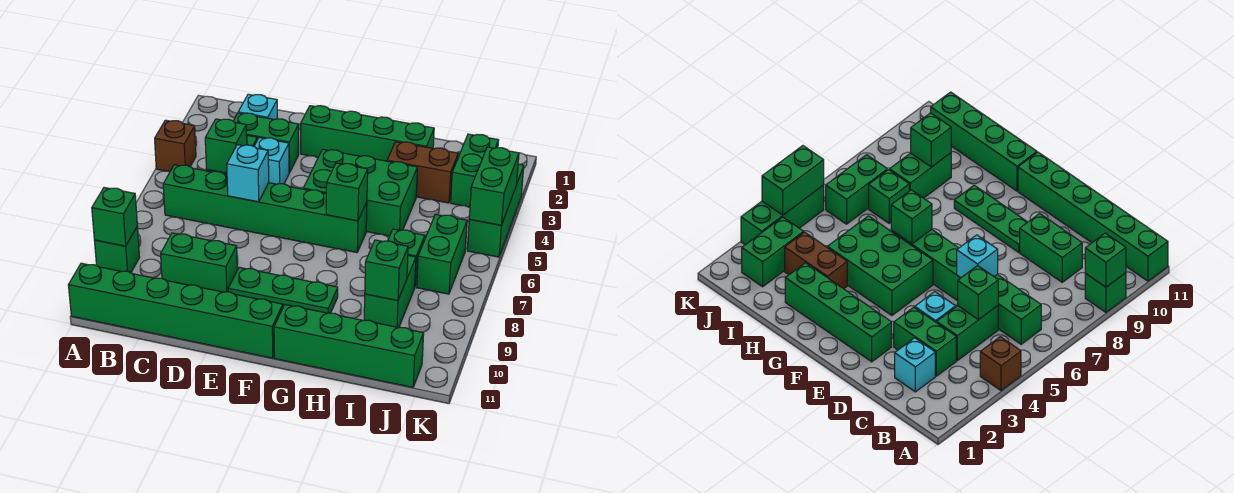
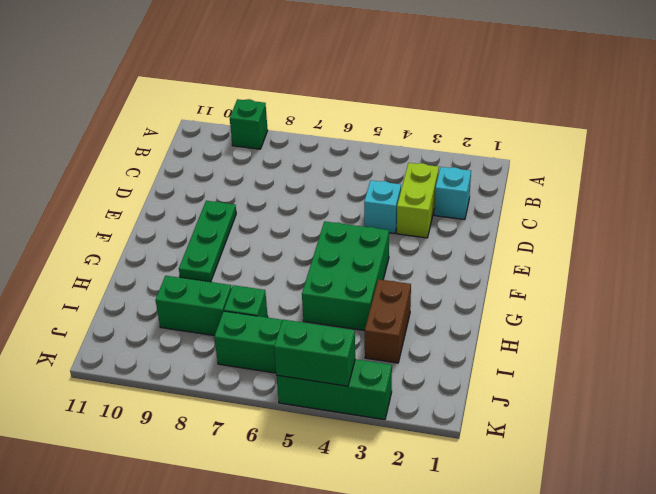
lime brick C3:D3 level 1 -> green brick C3:D3 level 1
none -> brown brick A4 level 1
none -> green brick A11:F11 level 1
none -> green brick B6:G6 level 1

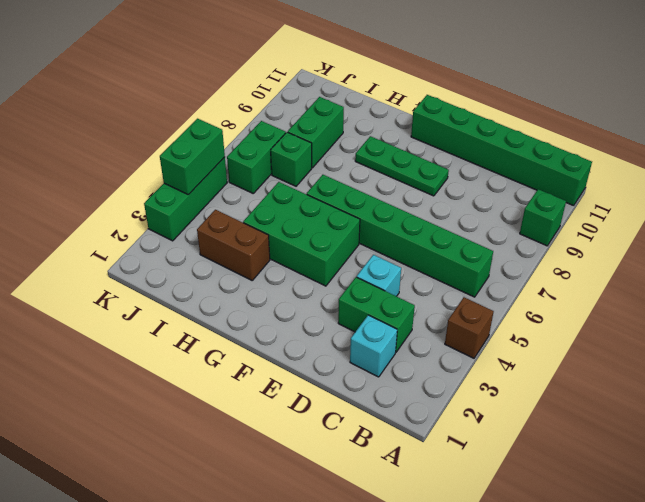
none -> green brick C4:C5 level 1
none -> green brick C9:D9 level 1
none -> green brick E2:H2 level 1

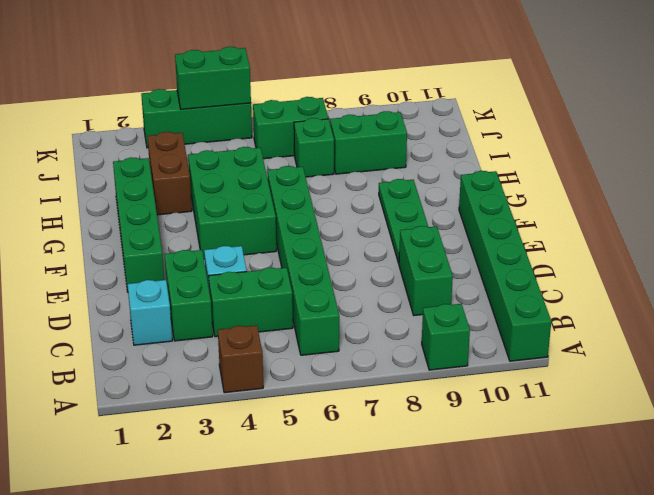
none -> green brick G11:J11 level 1
none -> green brick J2:J3 level 1
none -> green brick A9 level 2

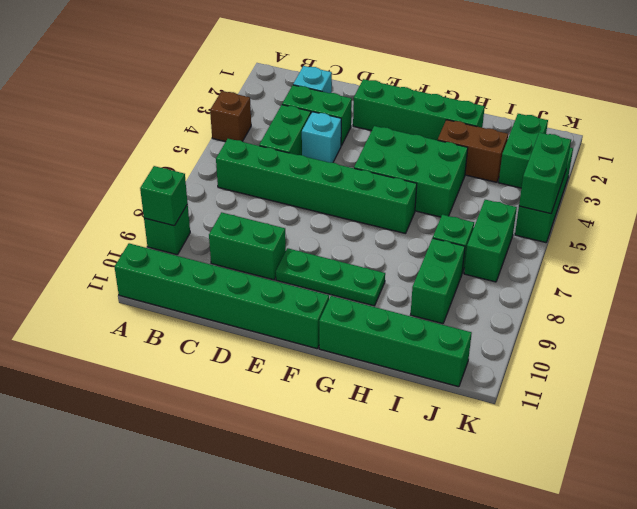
none -> green brick C5 level 2
none -> cyan brick D6 level 2
none -> green brick G6 level 2

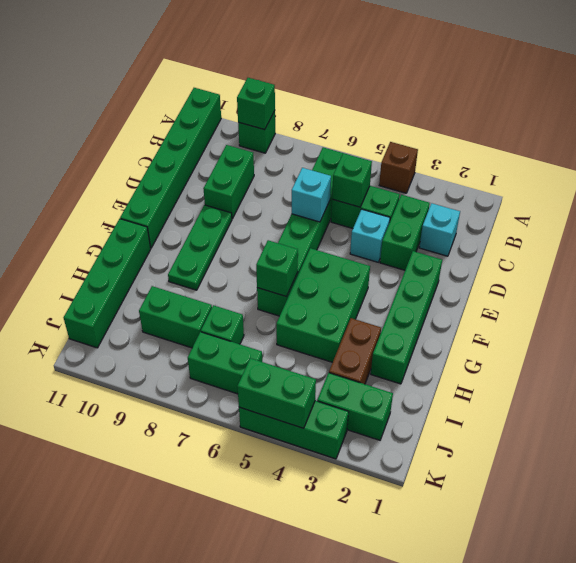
none -> green brick I9 level 2

